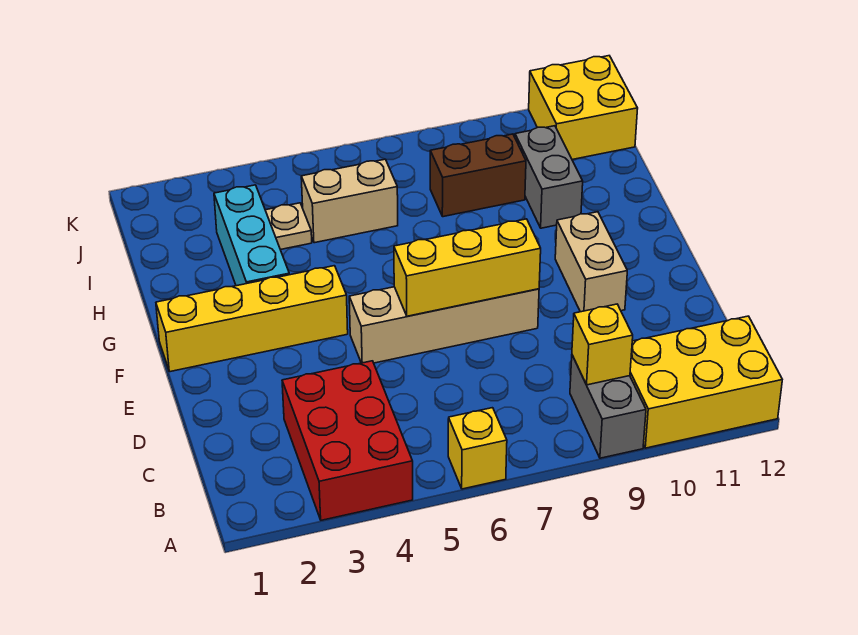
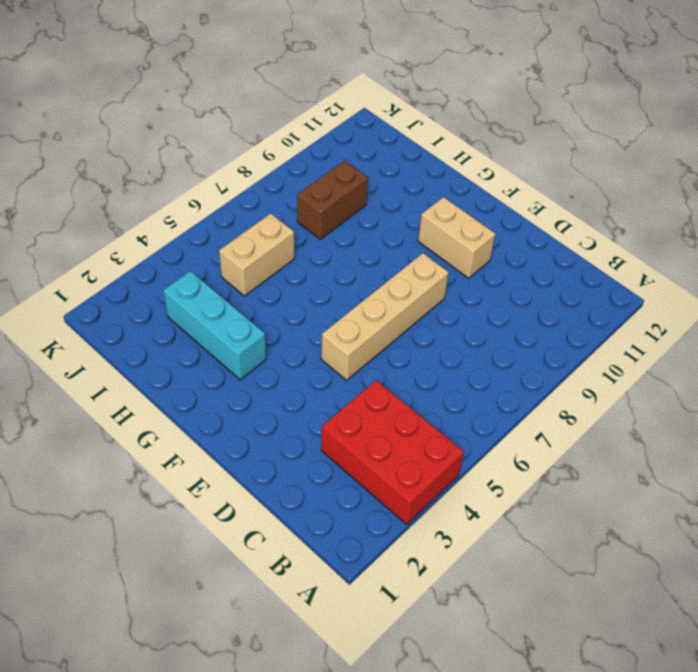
none -> yellow brick A6 level 1
none -> grey brick A9:B9 level 1
none -> yellow brick A10:B12 level 1

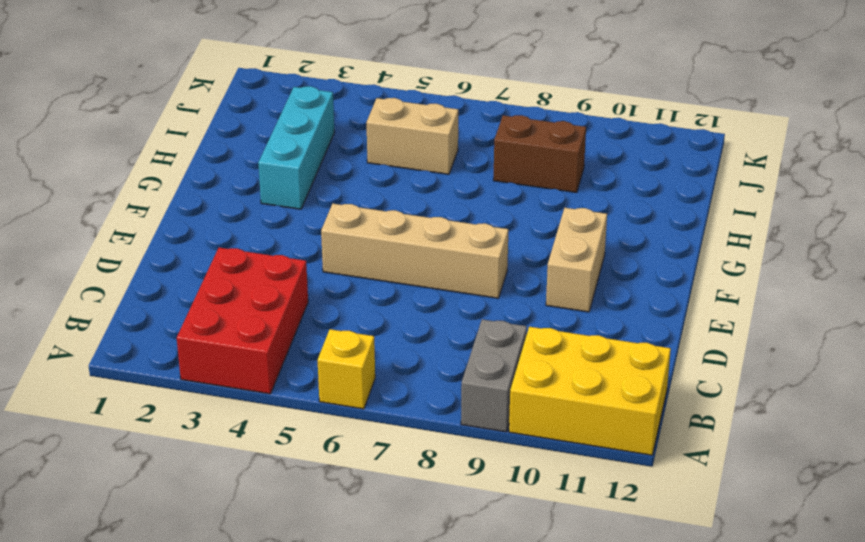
none -> yellow brick F1:F4 level 1
none -> grey brick H10:I10 level 1
none -> tan plate I4 level 1

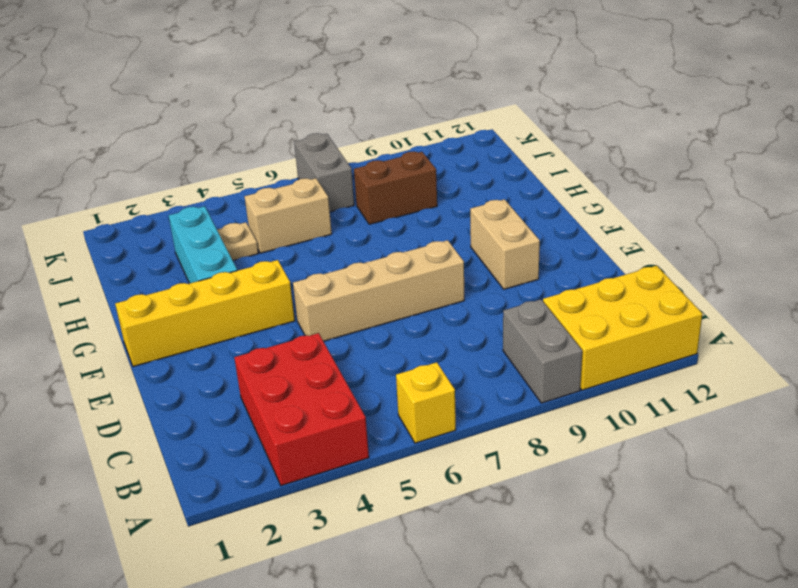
grey brick J7:K7 level 1 -> grey brick H10:I10 level 1
none -> yellow brick J11:K12 level 1
none -> yellow brick B9 level 2
none -> yellow brick E6:E8 level 2

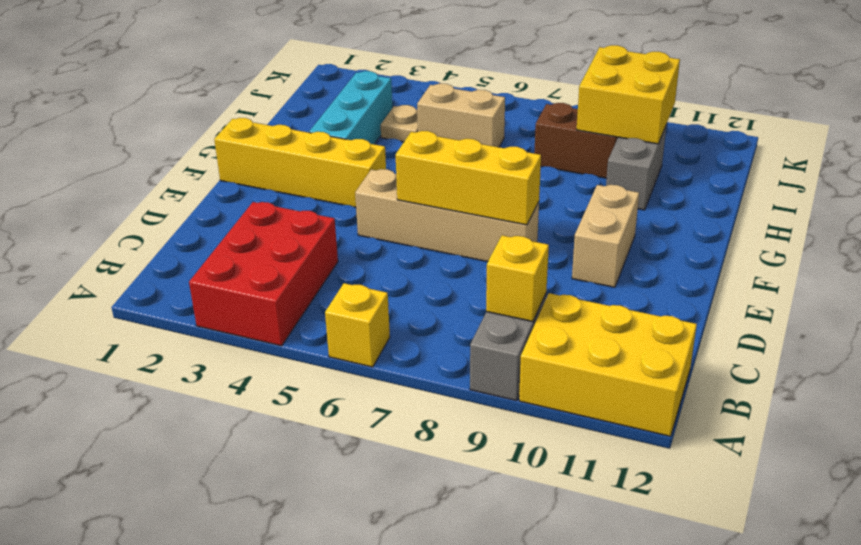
yellow brick I9:J10 level 2 -> yellow brick J11:K12 level 1

